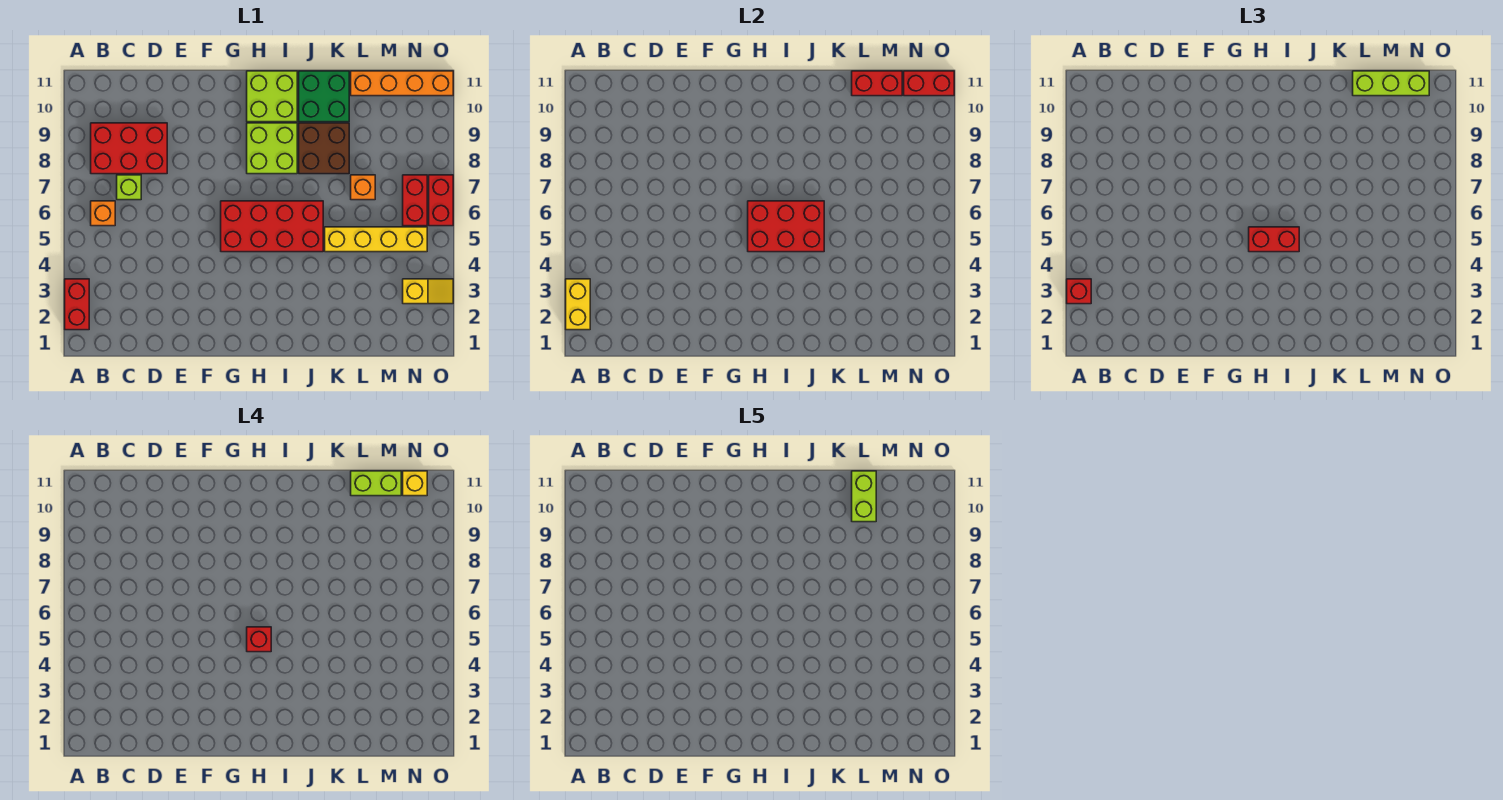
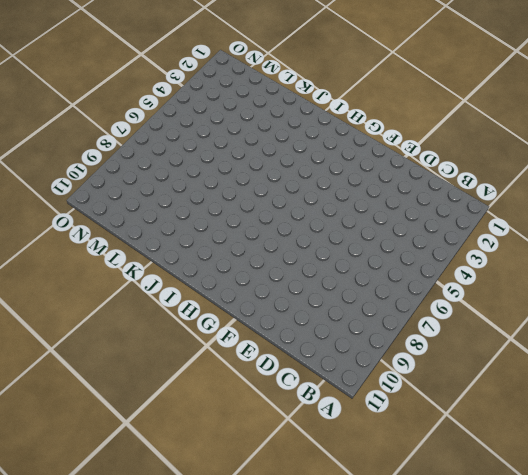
none -> red brick A2:A3 level 1
none -> orange brick B6 level 1
none -> red brick B8:D9 level 1

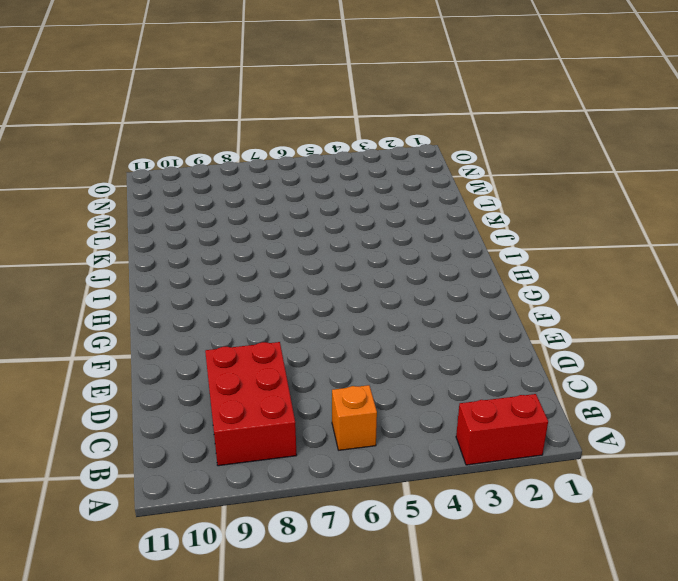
none -> lime brick C7 level 1
none -> red brick G5:J6 level 1
none -> lime brick H8:I9 level 1

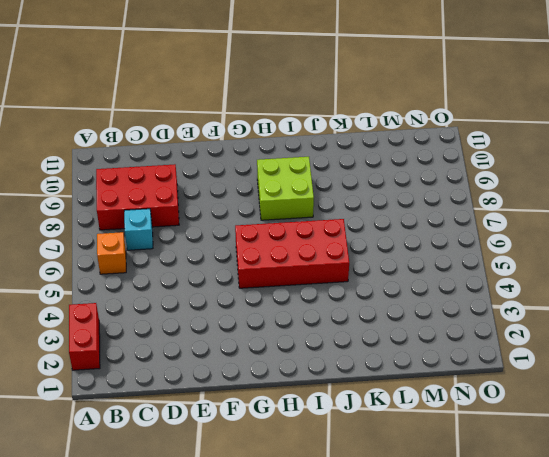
cyan brick C7 level 1 -> lime brick C7 level 1
none -> lime brick H10:I11 level 1
none -> brown brick J8:K9 level 1
none -> green brick J10:K11 level 1

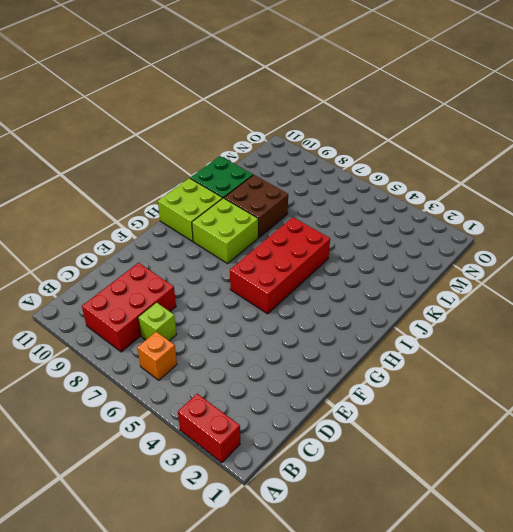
none -> yellow brick K5:N5 level 1
none -> orange brick L7 level 1
none -> orange brick L11:O11 level 1

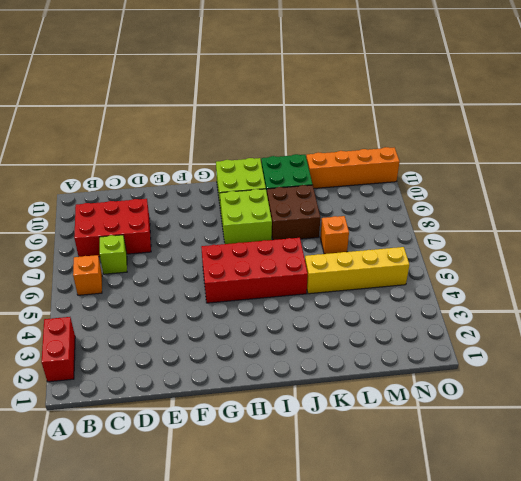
none -> yellow slope N3:O3 level 1 top N
none -> red brick N6:N7 level 1
none -> red brick O6:O7 level 1

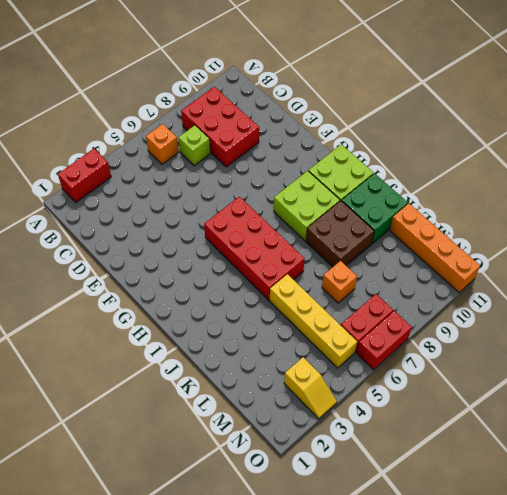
none -> yellow brick A2:A3 level 2
none -> red brick H5:J6 level 2
none -> red brick L11:M11 level 2

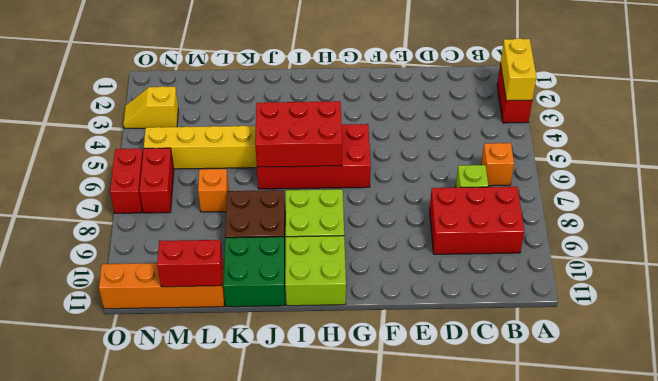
none -> red brick N11:O11 level 2
none -> red brick A3 level 3
none -> red brick H5:I5 level 3

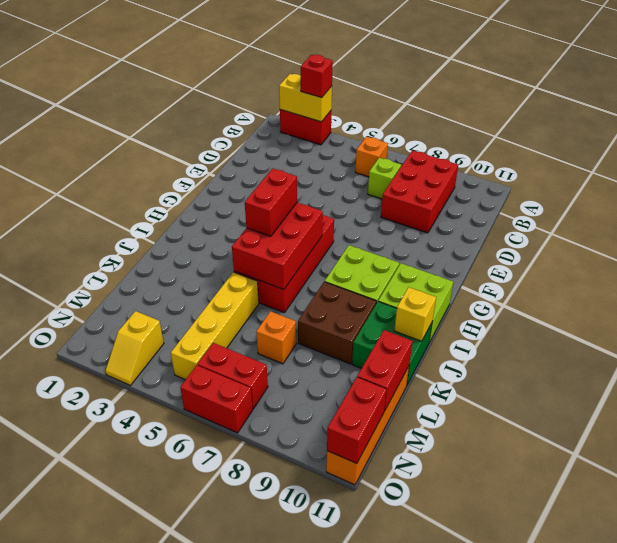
yellow brick J11 level 2 -> yellow brick N11 level 4
none -> lime brick L11:N11 level 3
none -> red brick H5 level 4
none -> lime brick L11:M11 level 4

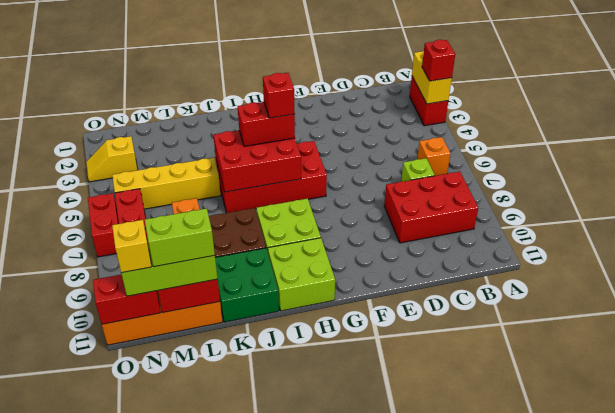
none -> lime brick L10:L11 level 5

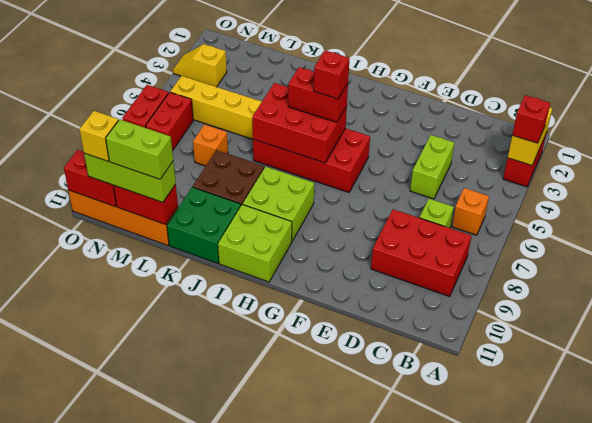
lime brick D4:D5 level 1 -> lime brick L10:L11 level 5

